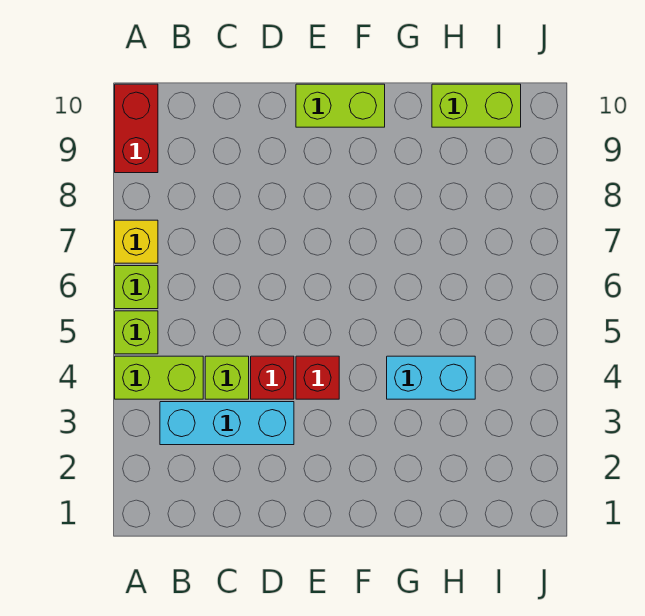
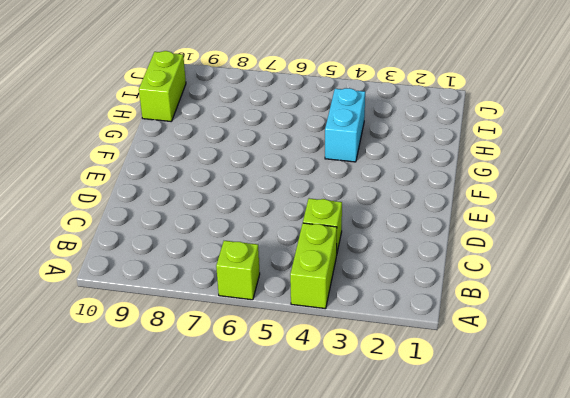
none -> lime brick A5 level 1
none -> yellow brick A7 level 1
none -> red brick A9:A10 level 1

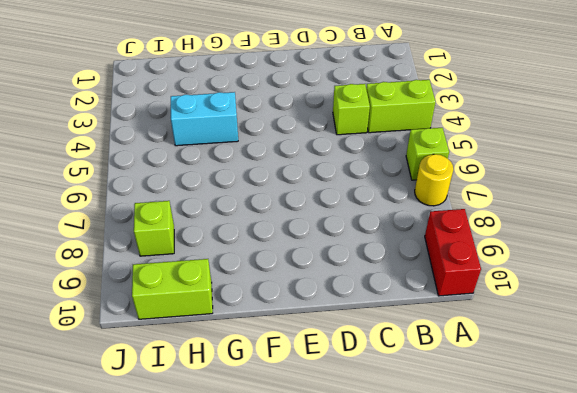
yellow round brick A7 level 1 -> yellow brick A7 level 1
lime brick I8 level 1 -> lime brick A5 level 1
none -> cyan brick B3:D3 level 1
none -> red brick D4 level 1
none -> red brick E4 level 1

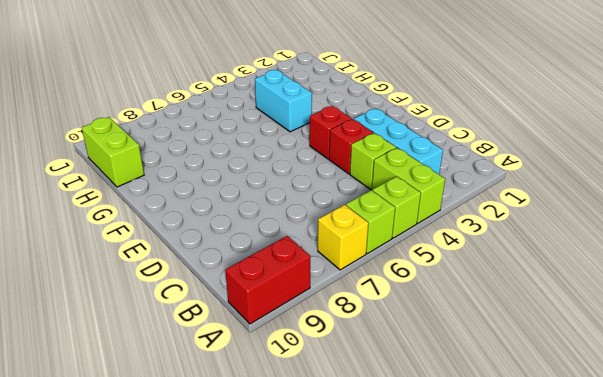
none -> lime brick E10:F10 level 1

